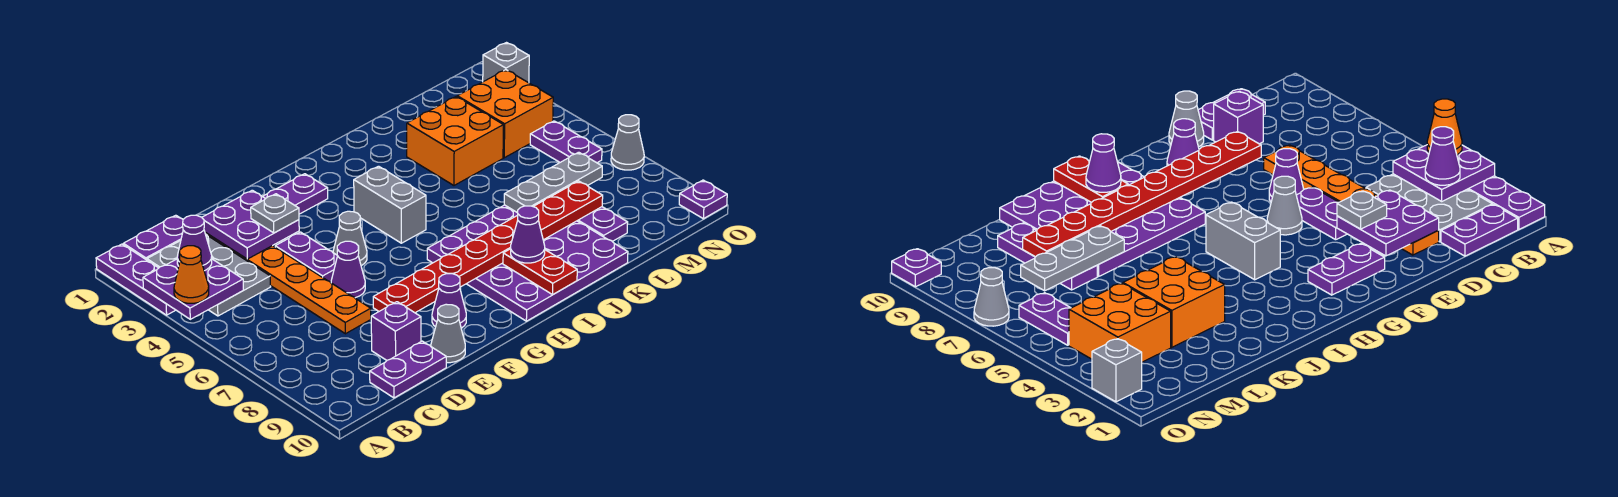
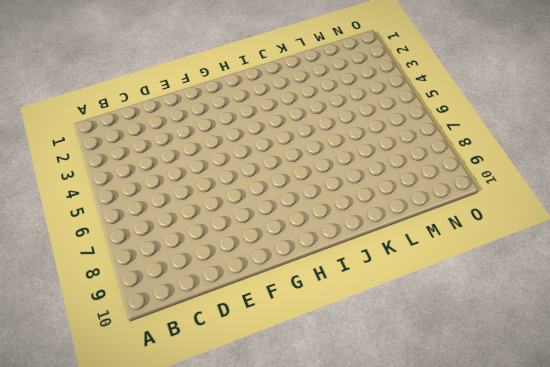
none -> purple plate A1:A3 level 1
none -> purple plate B1:C1 level 1
none -> grey plate B2:C4 level 1
none -> purple plate C10:D10 level 1

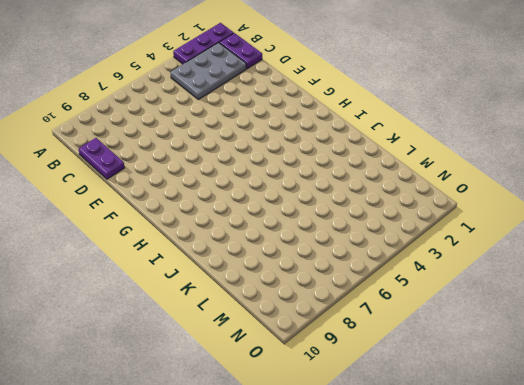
none -> orange plate D2:D7 level 1
none -> purple brick D9 level 1
none -> purple plate E4:E5 level 1
none -> purple cone E6 level 1

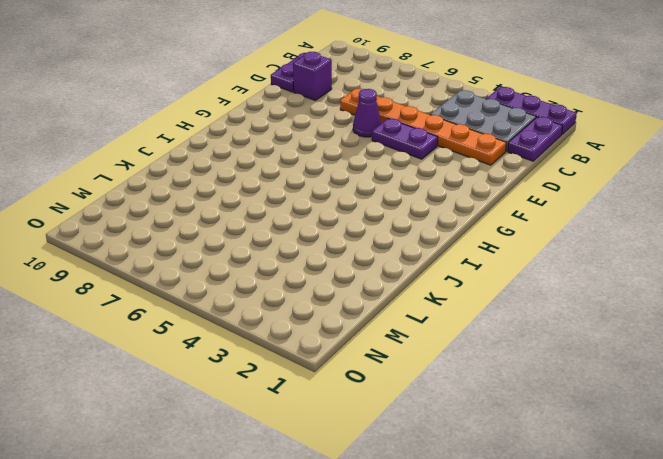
none -> grey cone E10 level 1
none -> purple plate F2:G2 level 1
none -> grey cone F5 level 1
none -> purple cone F9 level 1

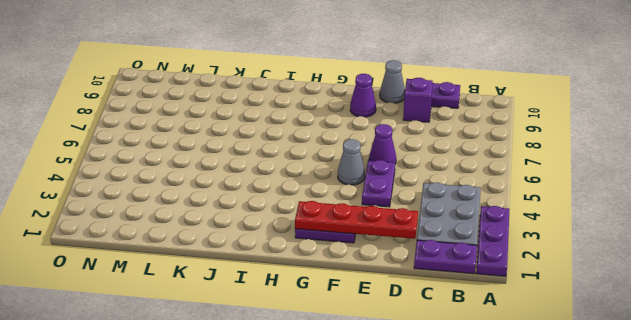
red plate D2:G2 level 2 -> purple plate D2:E3 level 2
none -> orange plate D2:D7 level 1
none -> grey brick H4:H5 level 1
none -> purple plate H7:K10 level 1
none -> orange brick K3:L4 level 1

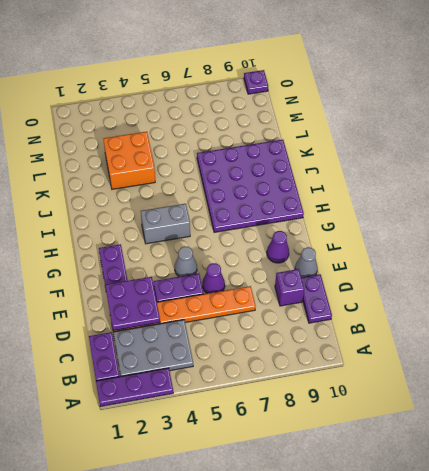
none -> purple plate L7:L9 level 1
none -> orange brick M3:N4 level 1
none -> purple plate N5:N6 level 1
none -> grey brick O2 level 1

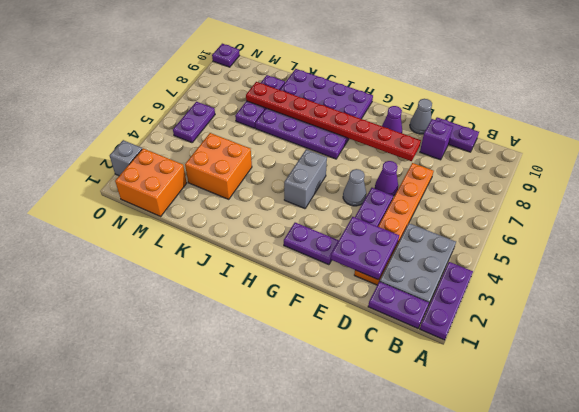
orange brick M1:N2 level 1 -> orange brick M3:N4 level 1
none -> grey cone O7 level 1
none -> purple plate A3:B4 level 2
none -> red plate I9:I10 level 2
none -> grey plate K7:M7 level 2

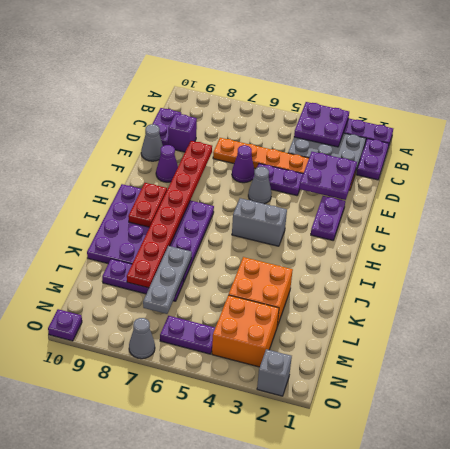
red plate H9:I9 level 2 -> red plate I9:I10 level 2
none -> orange cone A4 level 3
none -> purple cone B3 level 3
none -> grey plate E3 level 3
none -> purple cone I9 level 3

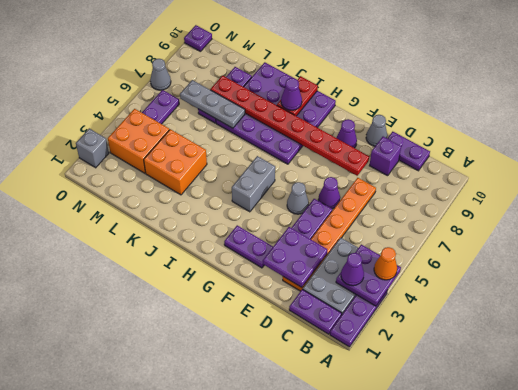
none -> grey plate E3 level 3

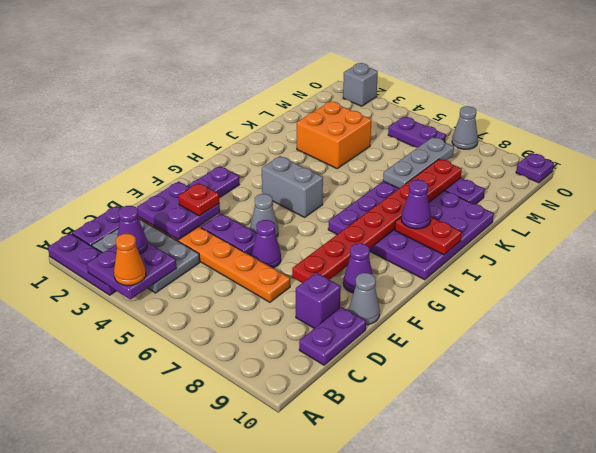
red plate E3 level 3 -> grey plate E3 level 3
none -> orange brick M3:N4 level 1

